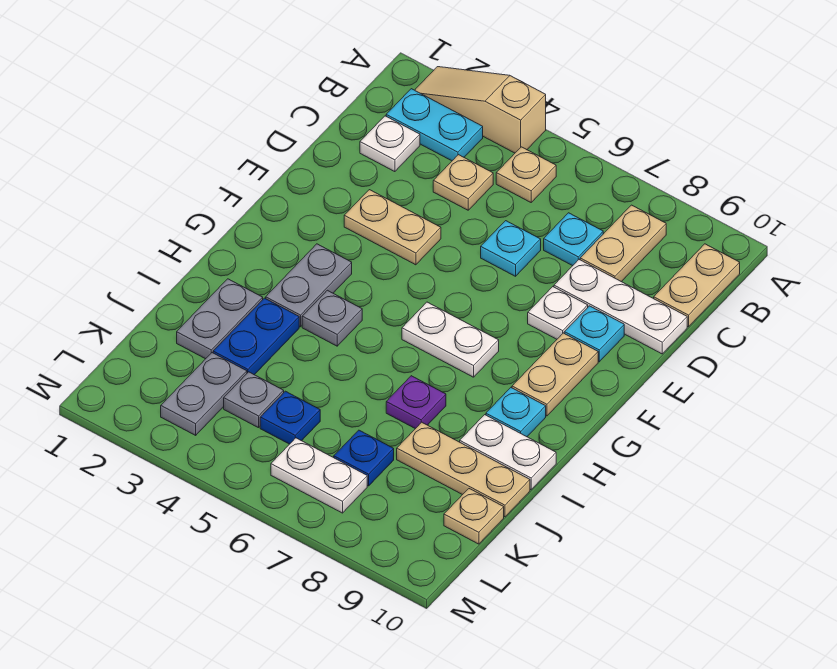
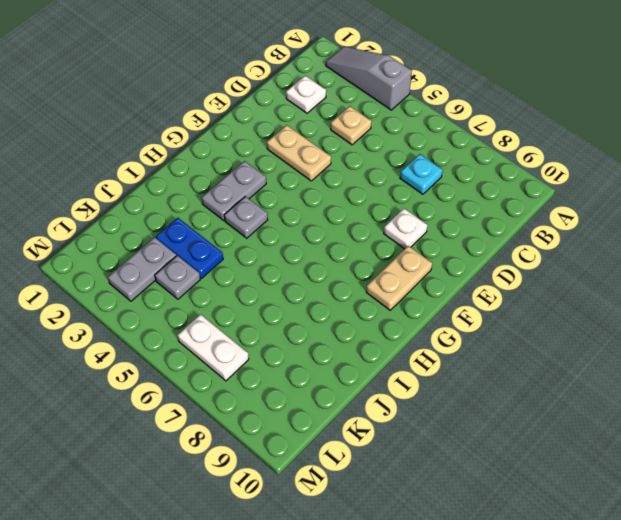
grey slope A2:A4 level 1 top 4 -> tan slope A2:A4 level 1 top 4
blue plate J3:J4 level 1 -> blue plate I3:J3 level 1
none -> cyan plate B2:B3 level 1
none -> tan plate B5 level 1
none -> tan plate B8:C8 level 1

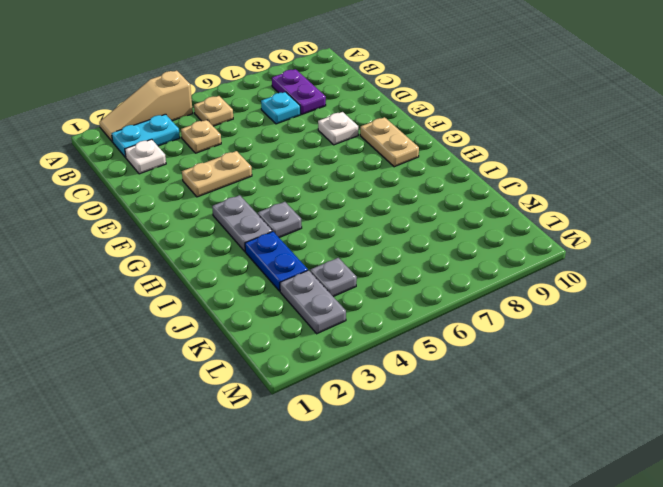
purple plate B8:C8 level 1 -> tan plate B8:C8 level 1
none -> tan plate B10:C10 level 1
none -> cyan plate D6 level 1
none -> white plate D8:D10 level 1

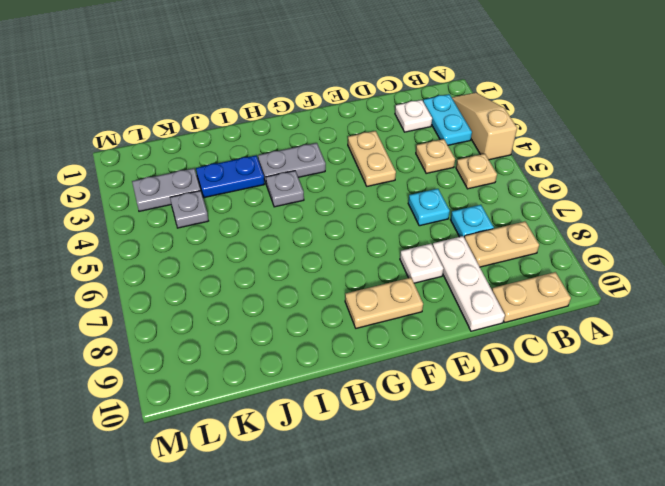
none -> cyan plate E9 level 1
none -> white plate G6:G7 level 1
none -> cyan plate H9 level 1

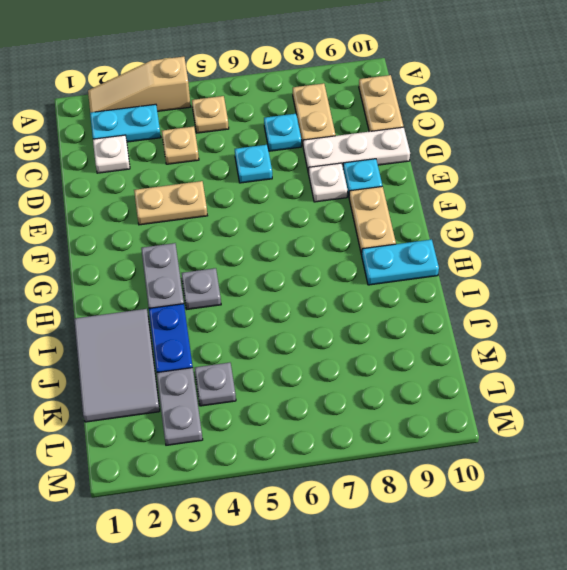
cyan plate H9:H10 level 1 -> cyan plate H9 level 1
grey tile I1:K2 level 1 -> grey plate I2:J2 level 1
none -> white plate G6:G7 level 1
none -> purple plate I7 level 1
none -> white plate I9:I10 level 1

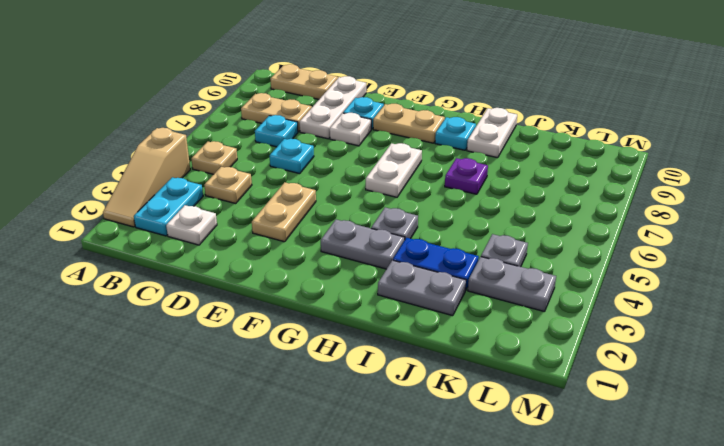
none -> tan plate J8:J10 level 1
none -> blue plate K5 level 1
none -> blue plate K7 level 1

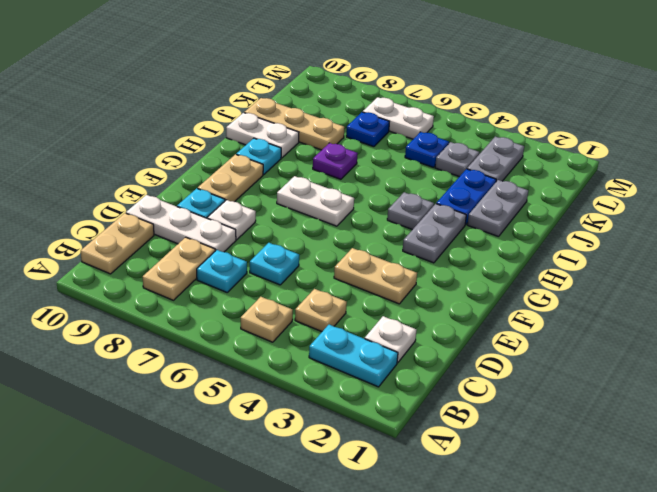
none -> tan slope A2:A4 level 1 top 4
none -> tan plate K10 level 1

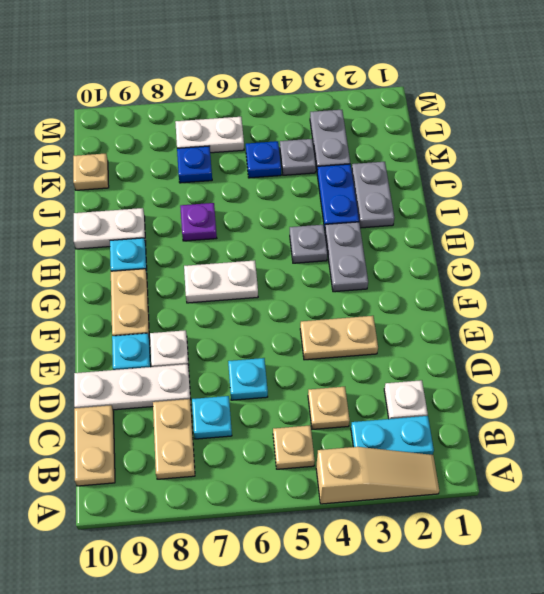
none -> tan plate J8:J10 level 1

